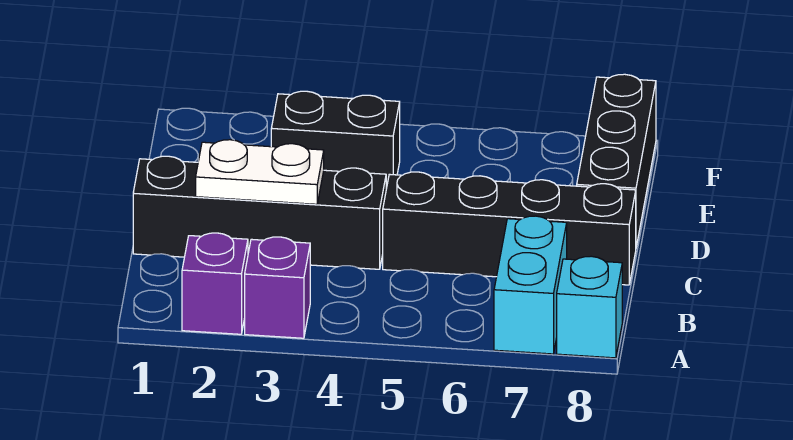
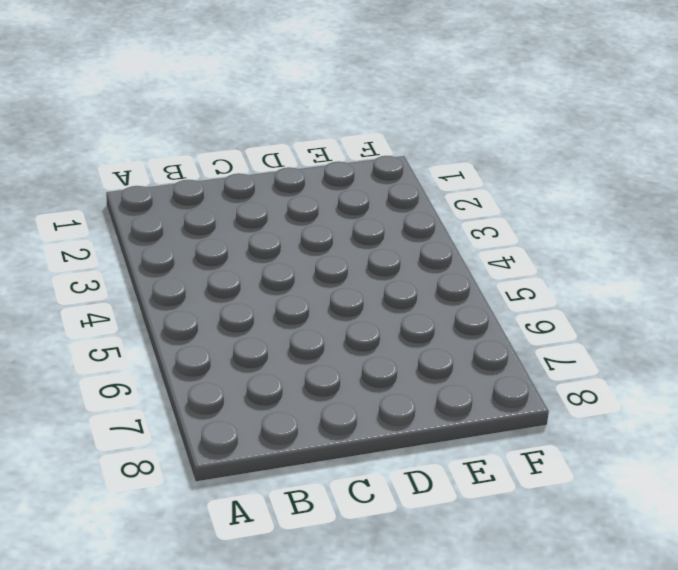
none -> purple brick A2 level 1
none -> purple brick A3 level 1

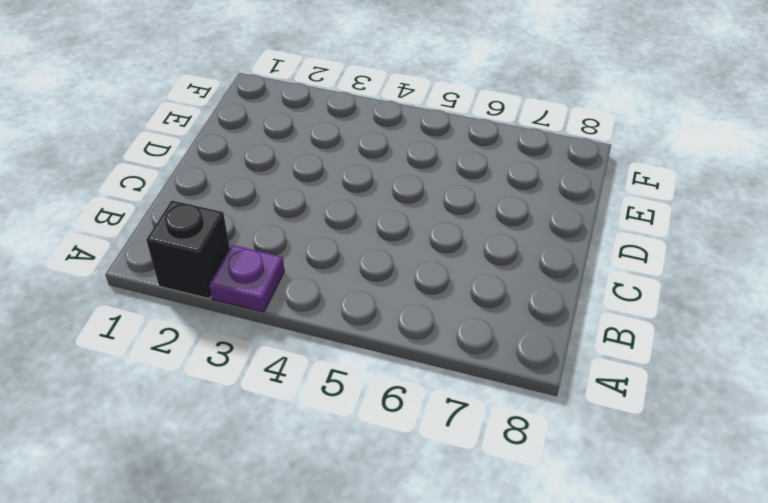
black brick A2 level 1 -> purple brick A2 level 1
purple plate A3 level 1 -> purple brick A3 level 1
none -> cyan brick A7:B7 level 1
none -> cyan brick A8 level 1

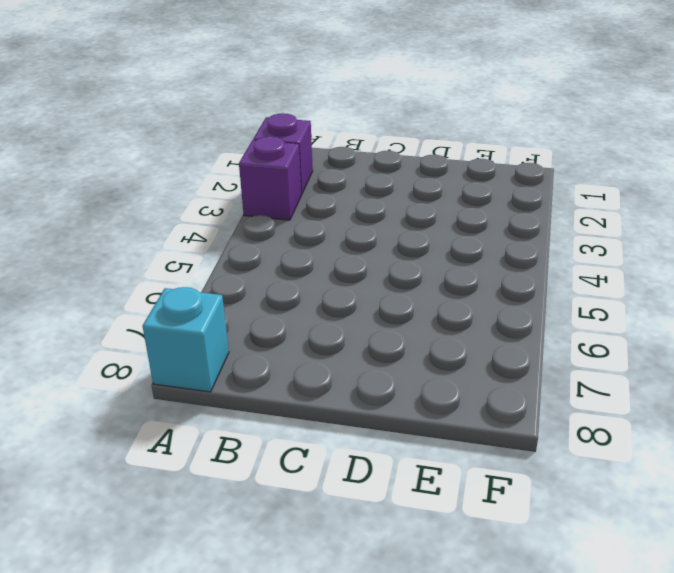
none -> cyan brick A7:B7 level 1
none -> black brick C1:C4 level 1

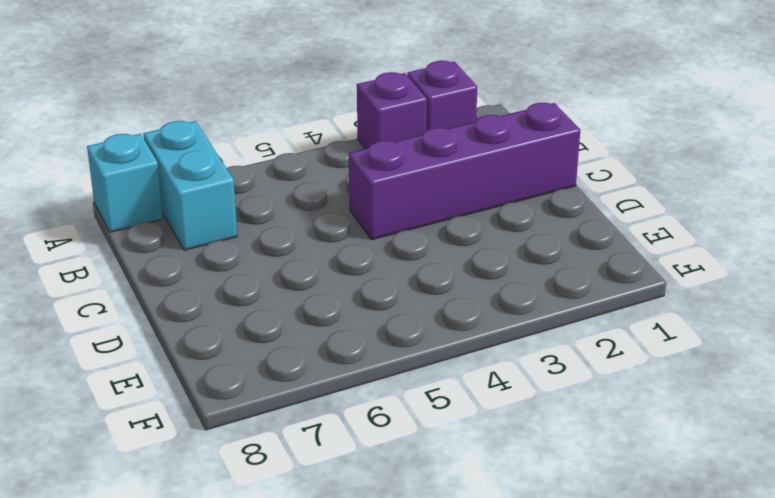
purple brick C1:C4 level 1 -> black brick C1:C4 level 1
none -> black brick C5:C8 level 1
none -> black brick D8:F8 level 1

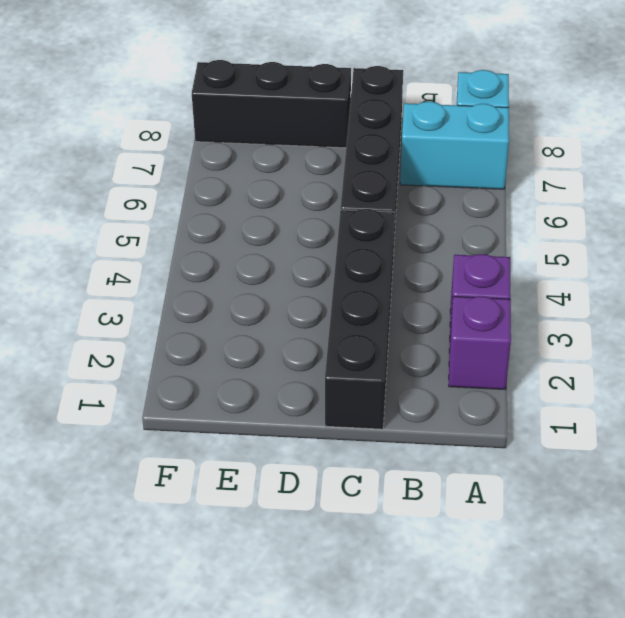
none -> black brick E3:E4 level 1
none -> white plate C2:C3 level 2

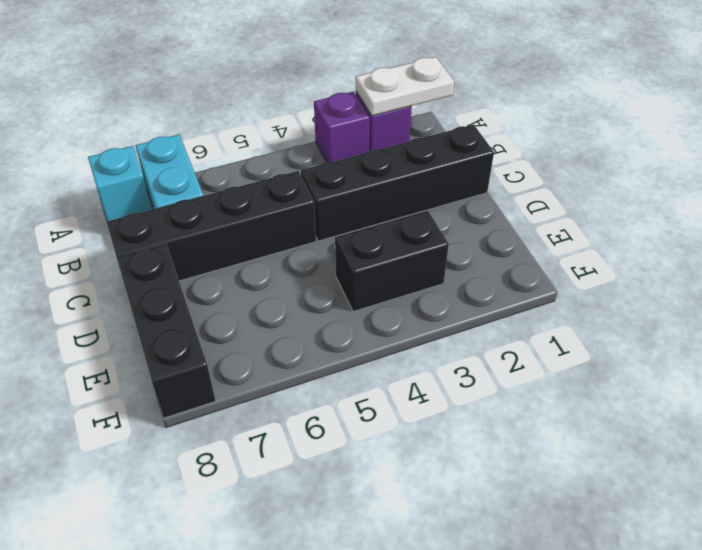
white plate A1:A2 level 2 -> white plate C2:C3 level 2

